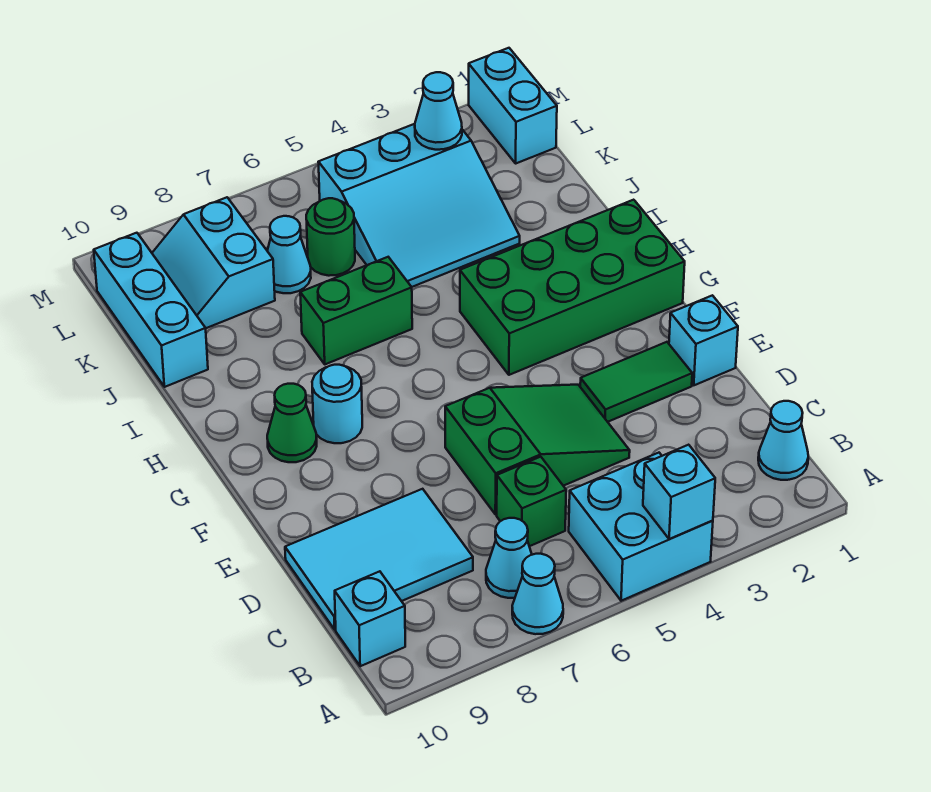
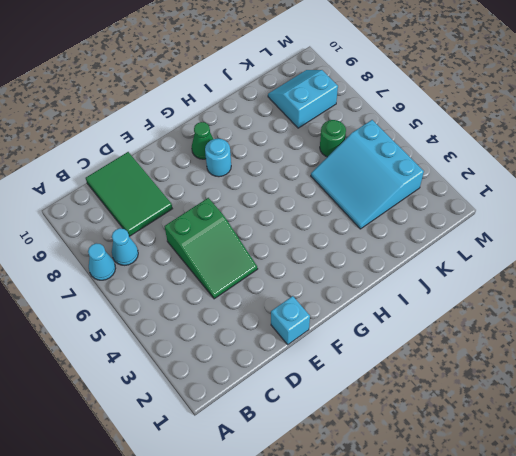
green tile C8:D10 level 1 -> cyan tile C8:D10 level 1
none -> cyan brick A4:B5 level 1
none -> cyan cone B1 level 1
none -> cyan brick B10 level 1

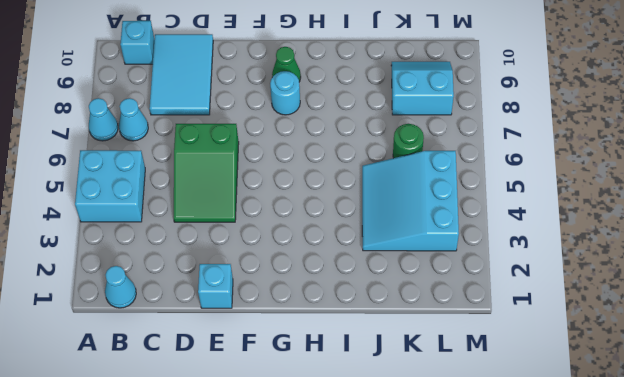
none -> green brick C6 level 1
none -> green tile E2:E3 level 1
none -> green brick G1:H4 level 1

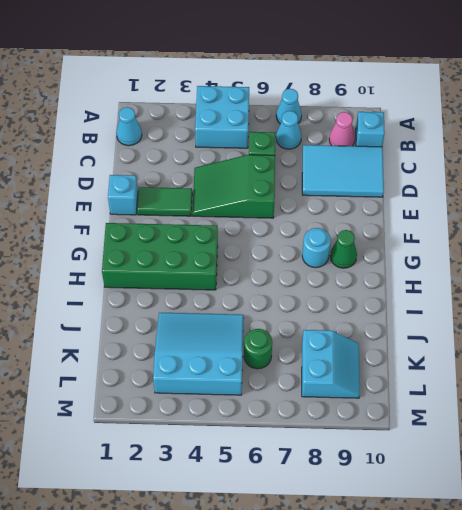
pink cone B9 level 1 -> none
none -> green brick I6:I7 level 1
none -> cyan brick J10:L10 level 1
none -> cyan cone K7 level 1

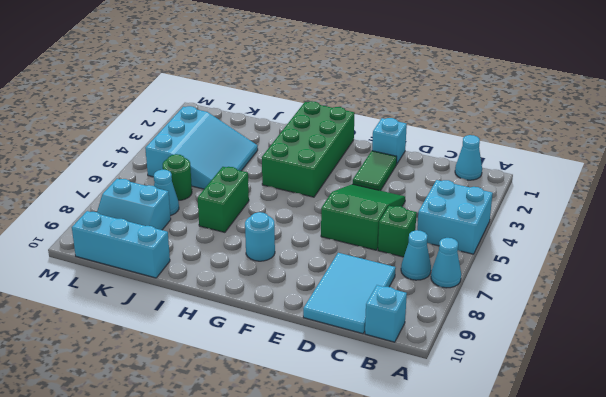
none -> green cone G9 level 1
none -> cyan brick L1:M1 level 1
none -> cyan brick A4 level 2

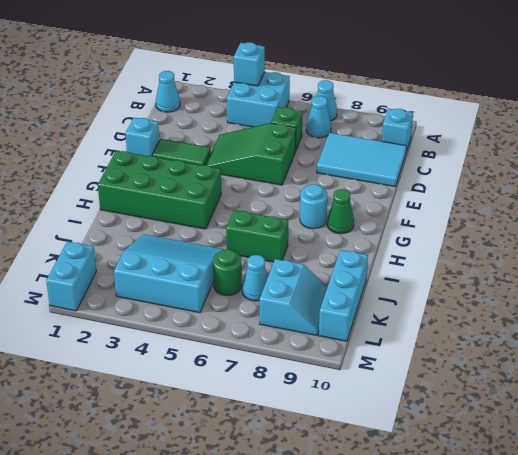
none -> cyan cone L3 level 2

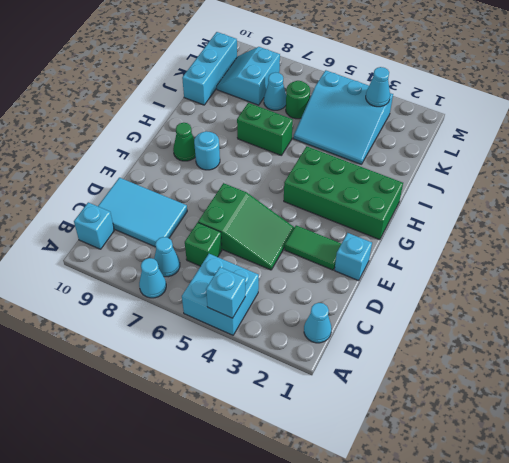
none -> cyan brick L1:M1 level 1

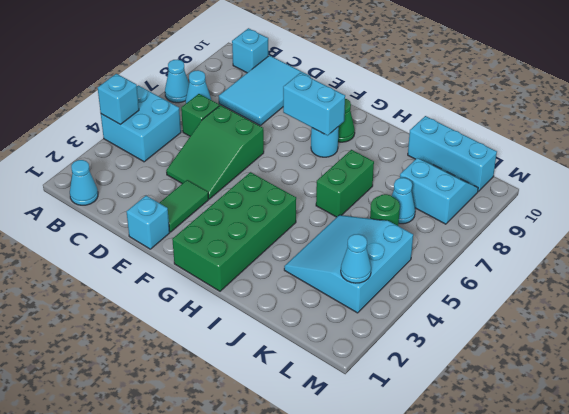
cyan brick F8:G8 level 2 -> cyan brick L1:M1 level 1

